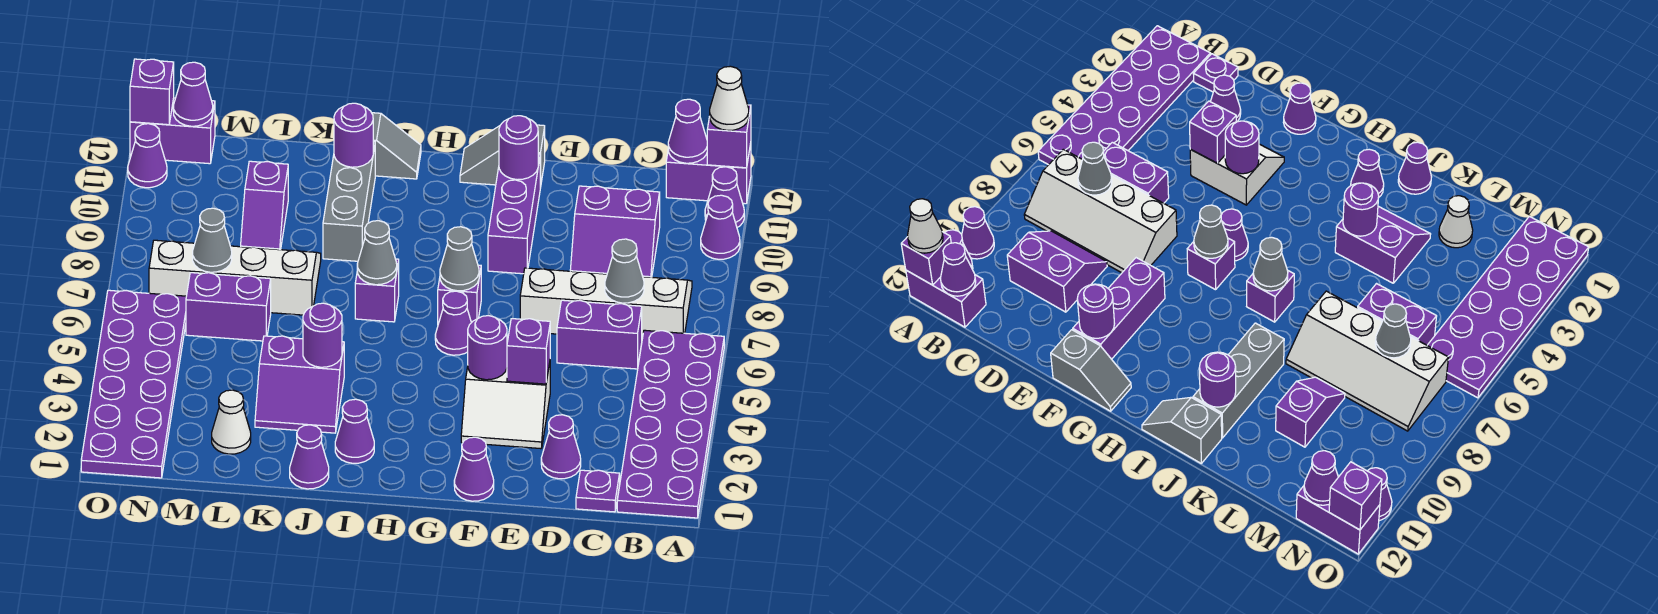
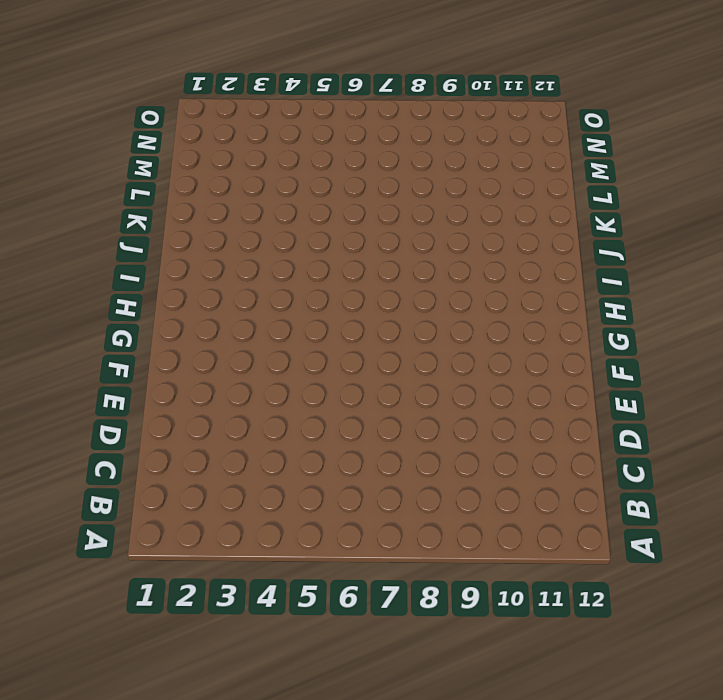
none -> purple plate A1:B6 level 1
none -> purple cone A10 level 1
none -> purple cone A11 level 1
none -> purple brick A12:B12 level 1

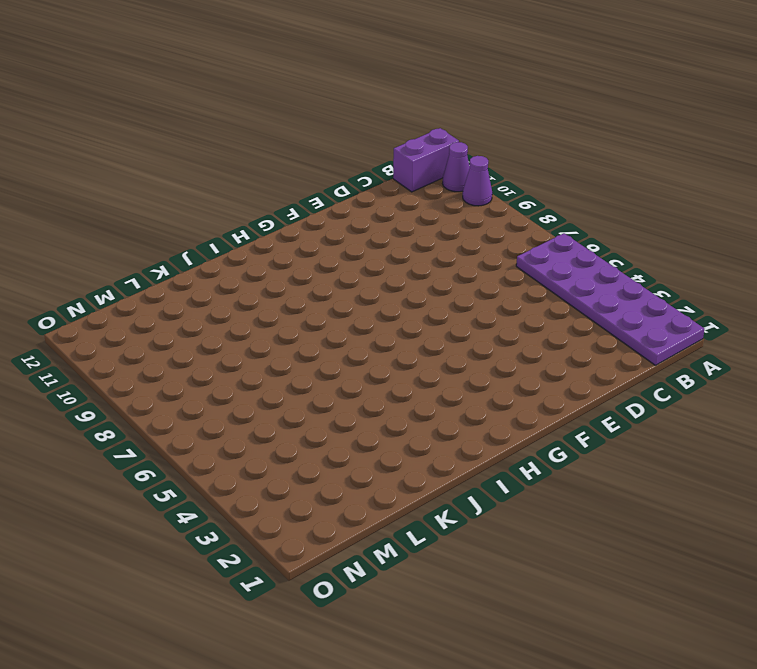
none -> white slope B7:E8 level 1 top 7
none -> purple plate C1 level 1
none -> purple brick C6:D6 level 1
none -> purple slope C9:D10 level 1 top 10

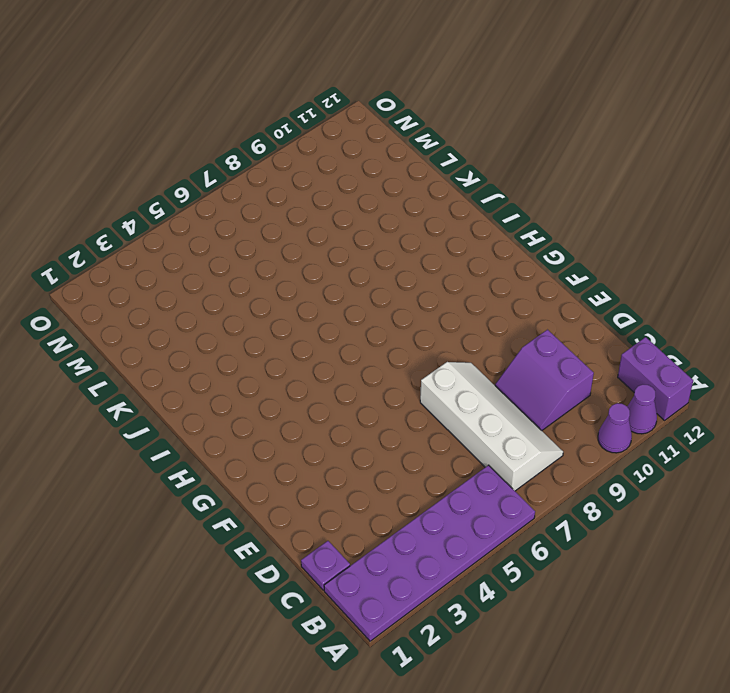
none -> purple brick C6:D6 level 1
none -> purple cone D2 level 1
none -> white slope E3:F4 level 1 top 4
none -> purple cone F1 level 1

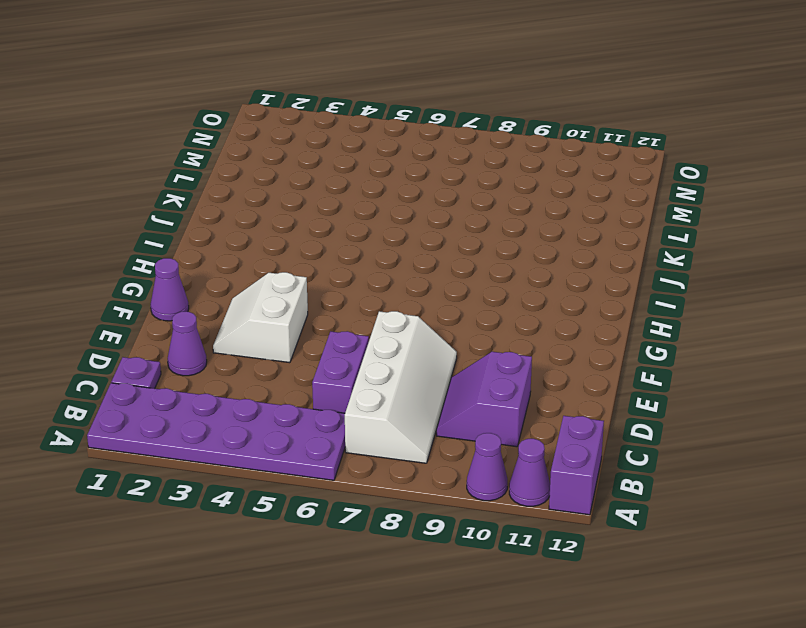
none -> purple brick F9:F11 level 1
none -> grey slope F12:G12 level 1 top F
none -> purple cone G6 level 1
none -> purple brick G7 level 1

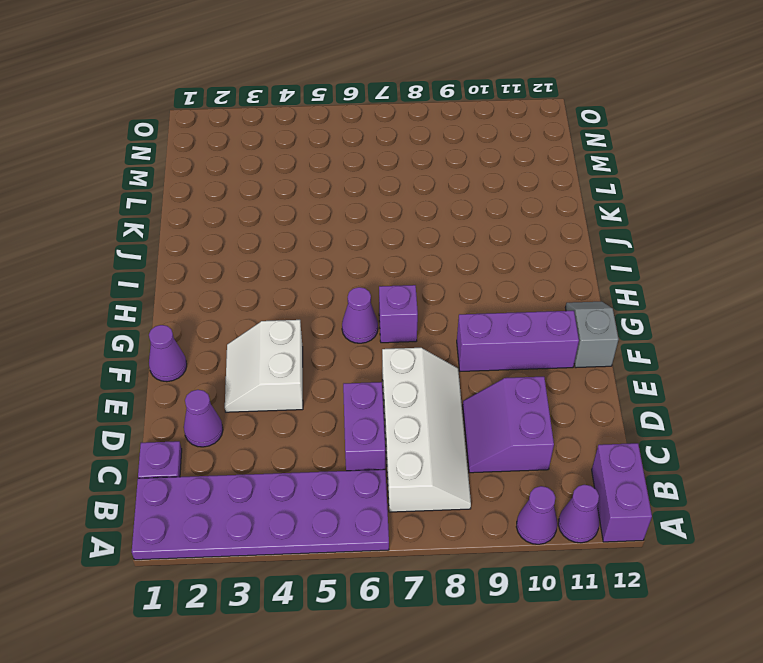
none -> purple cone I2 level 1
none -> purple brick I7 level 1
none -> grey slope I12:J12 level 1 top J
none -> purple cone J1 level 1

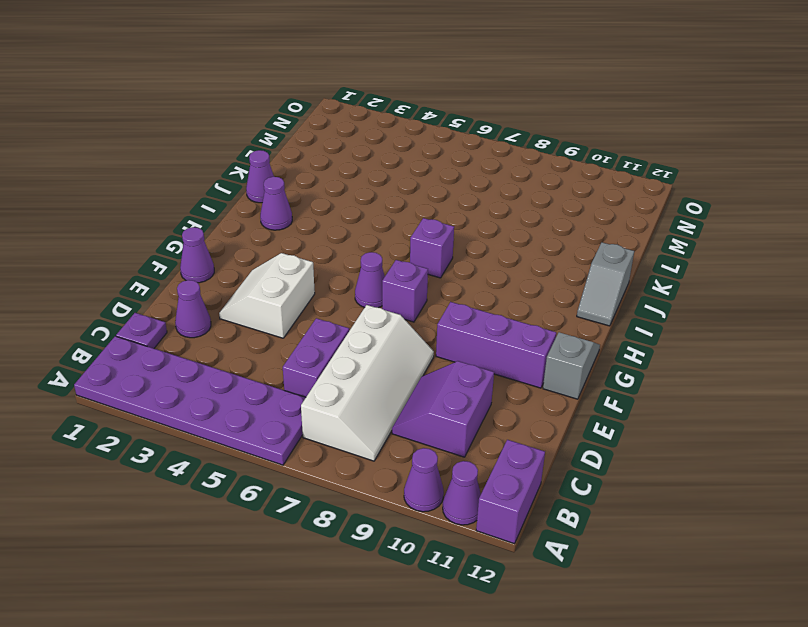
none -> purple slope J3:K4 level 1 top 4
none -> grey brick J9:J11 level 1
none -> white slope K7:N8 level 1 top 7
none -> white cone L2 level 1

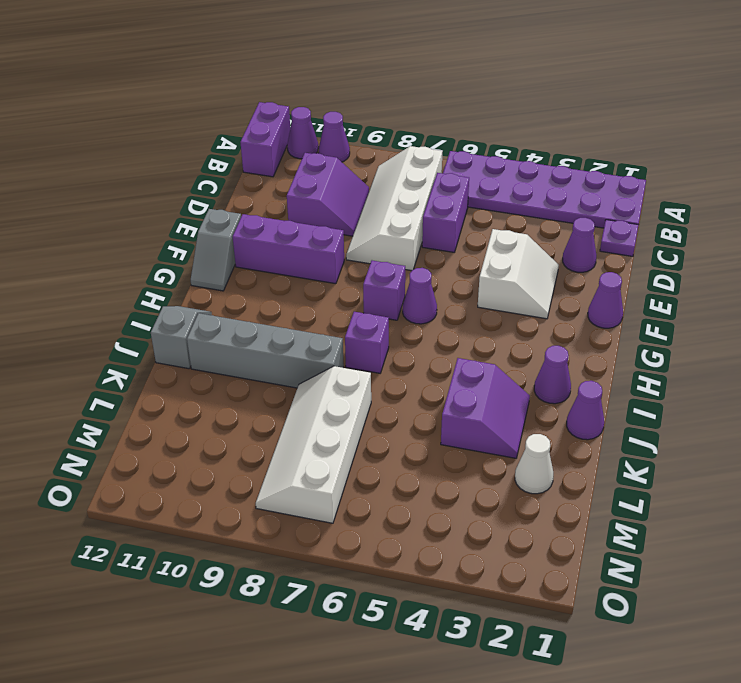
grey brick J8:J11 level 1 -> grey brick J9:J11 level 1
none -> purple brick L6:M6 level 1
none -> purple slope L9:L10 level 1 top 10
none -> purple plate N1:O6 level 1
none -> purple brick N12:O12 level 1

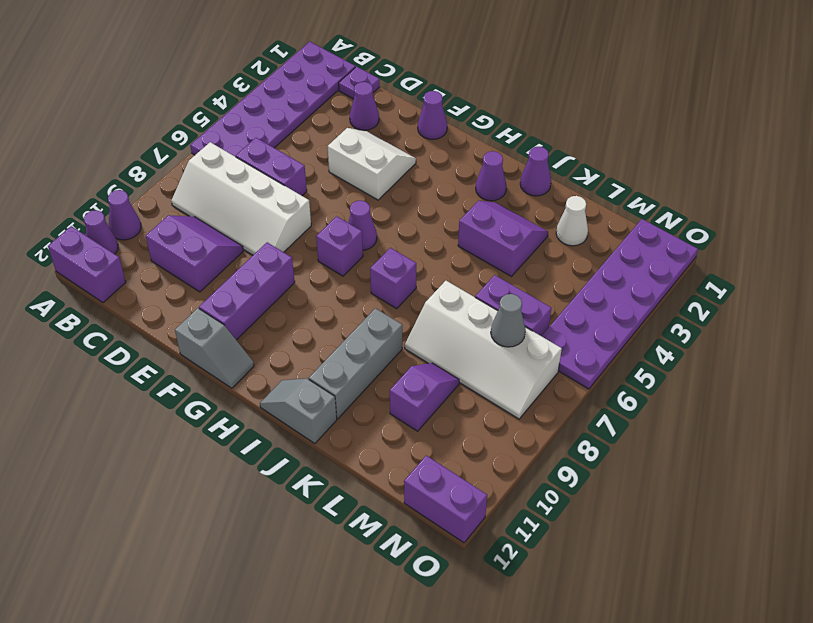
none -> purple cone O11 level 1
none -> purple brick A12 level 2
none -> purple cone B12 level 2
none -> grey cone C7 level 2

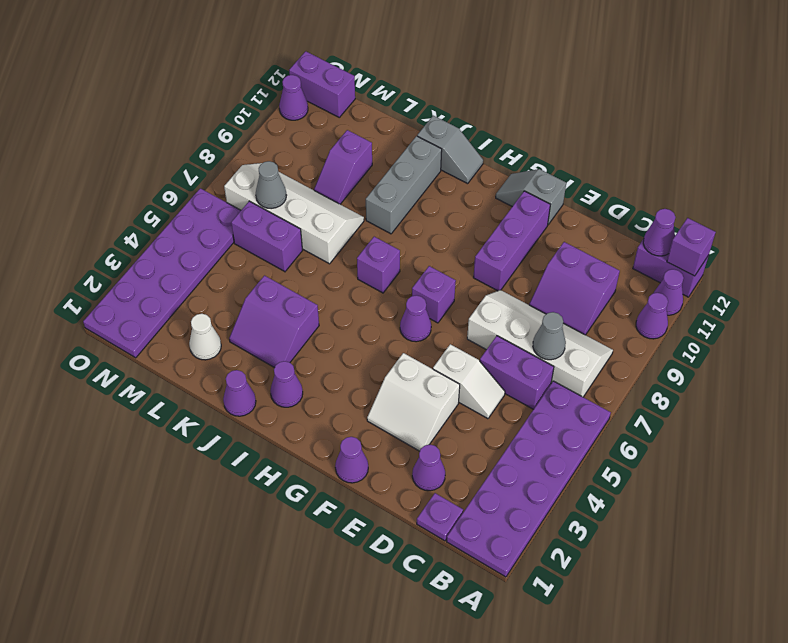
white slope D5:E5 level 1 top E -> none
none -> purple brick E4 level 2
none -> purple round brick F4 level 2
none -> purple round brick F11 level 2
none -> grey cone G7 level 2

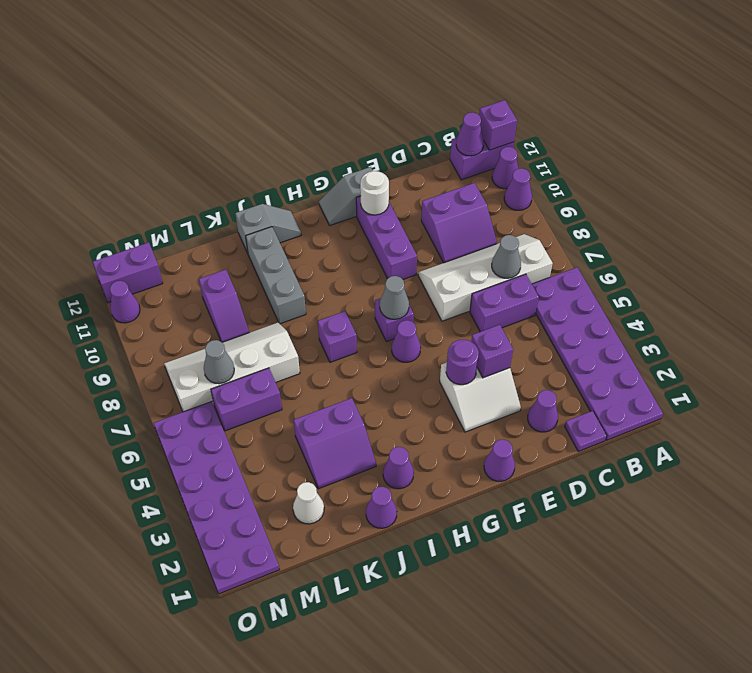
white round brick F11 level 2 -> purple round brick F11 level 2
none -> grey cone I7 level 2
none -> purple round brick J4 level 2
none -> purple round brick J11 level 2
none -> purple cone N12 level 2

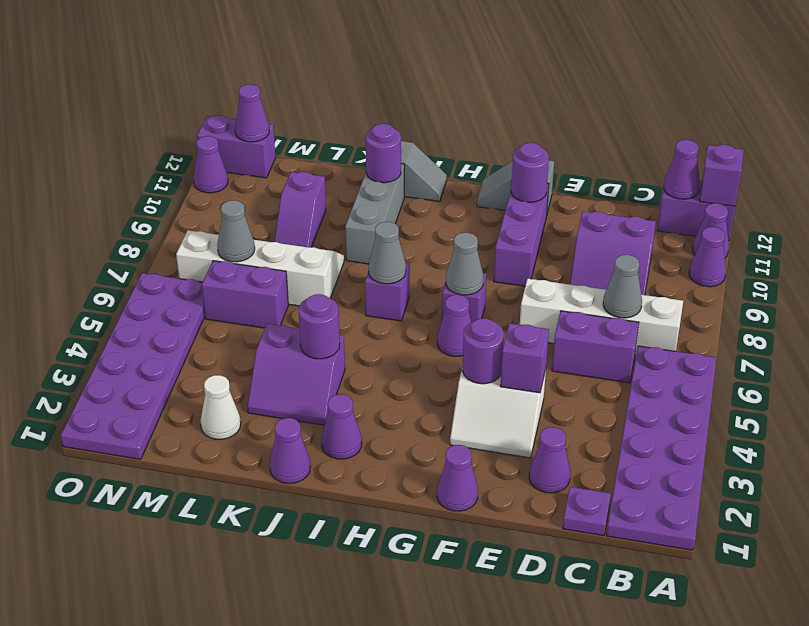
none -> purple brick O12 level 2
none -> white cone A12 level 3

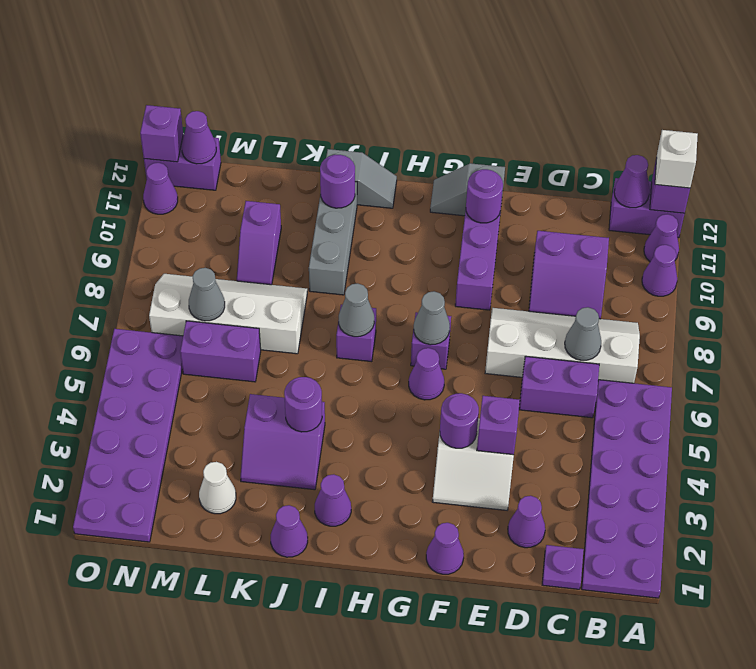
white brick A12 level 3 -> white cone A12 level 3

